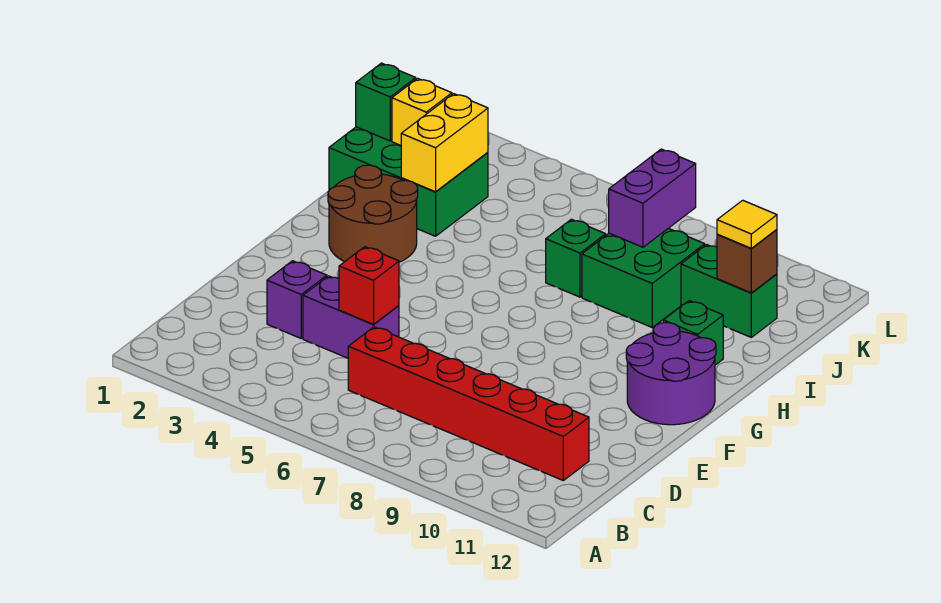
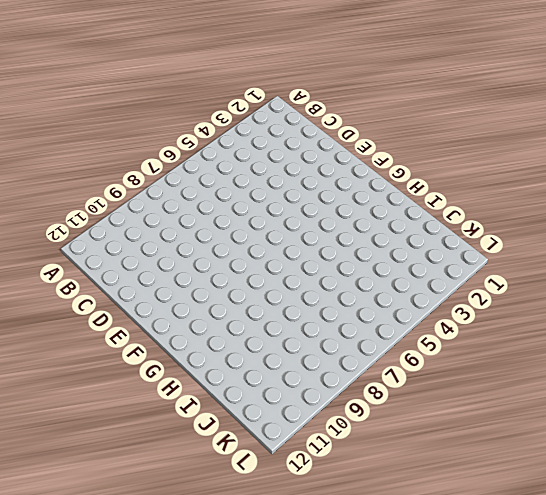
none -> red brick C6:C11 level 1
none -> purple brick D3 level 1
none -> purple brick D4:D5 level 1

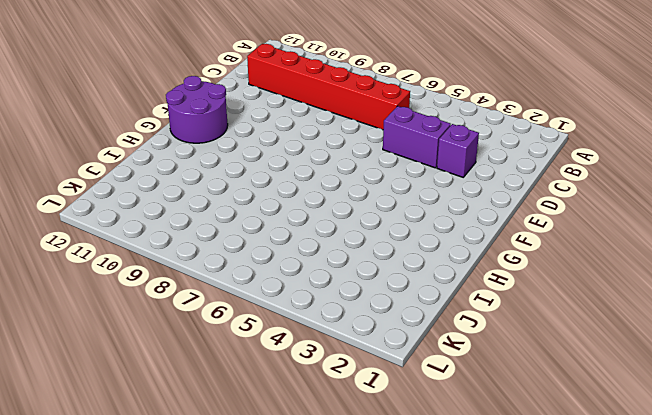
none -> brown round brick G2:H3 level 1
none -> green brick H11 level 1
none -> green brick I1:J3 level 1

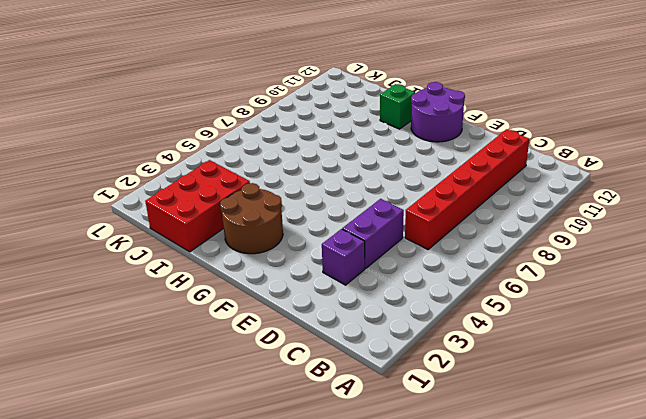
red brick I1:J3 level 1 -> green brick I1:J3 level 1
none -> green brick I7 level 1
none -> green brick I8:J9 level 1
none -> green brick J10:J11 level 1

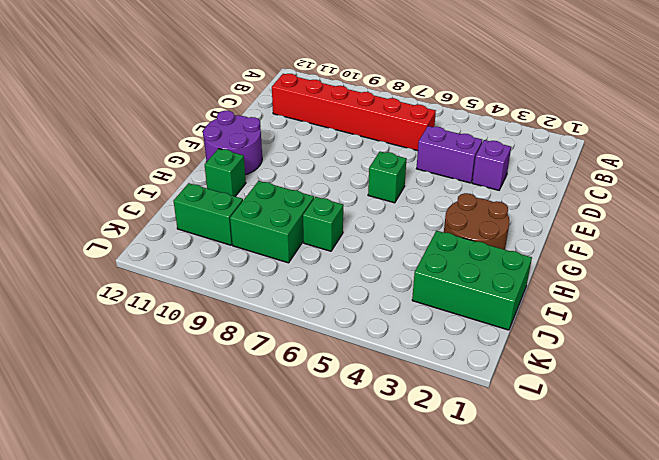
green brick F6 level 1 -> green brick J1 level 2
none -> red brick D5 level 2
none -> yellow brick I3:J3 level 2
none -> yellow brick J2 level 2

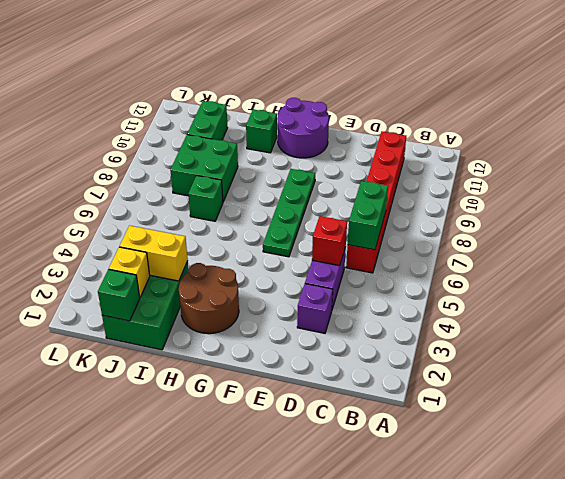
green brick C6:C7 level 2 -> none
green plate F6:F9 level 1 -> none
none -> purple brick J8:K8 level 2
none -> brown brick J11 level 2
none -> yellow tile J11 level 3

